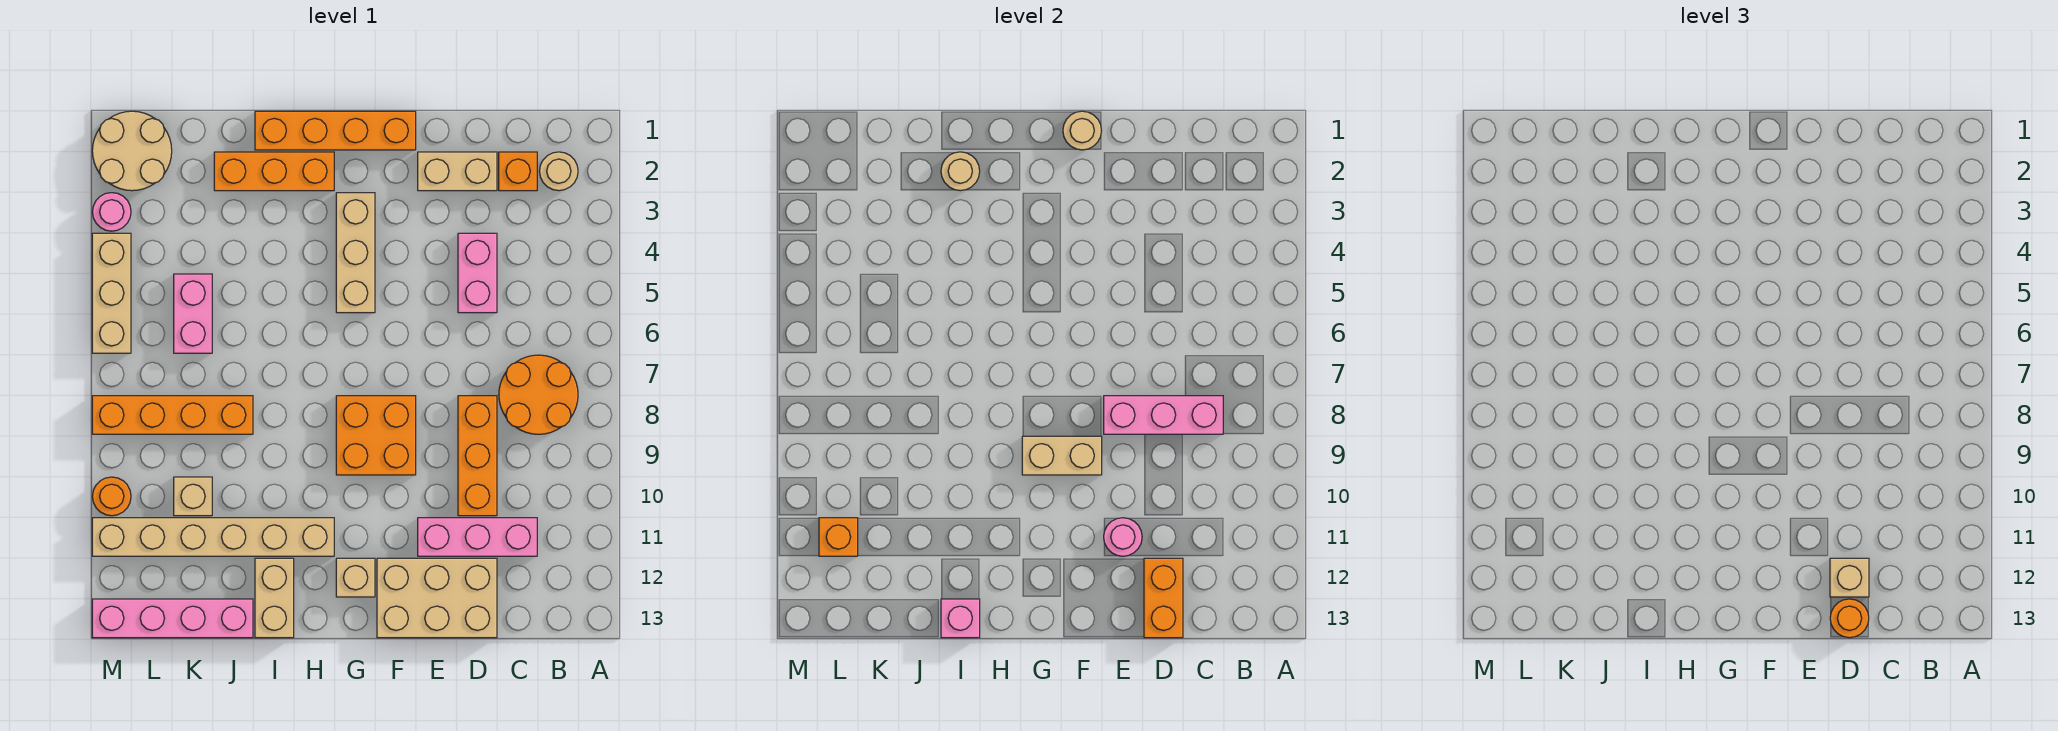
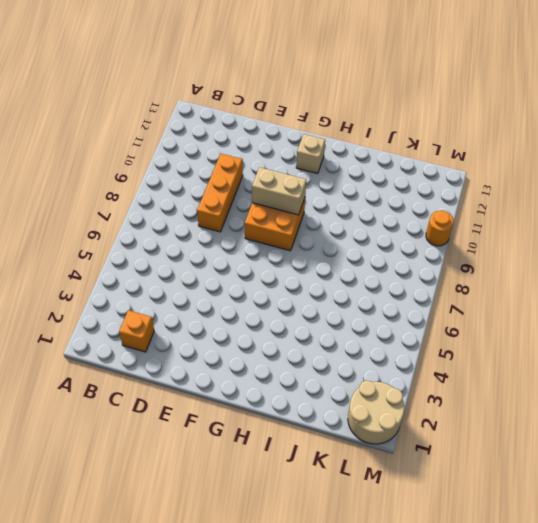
none -> tan round brick B2 level 1
none -> orange round brick B7:C8 level 1
none -> pink brick C11:E11 level 1
none -> tan brick D2:E2 level 1

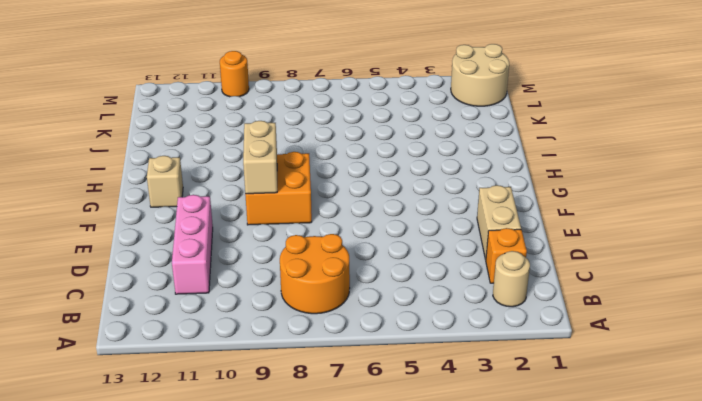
none -> pink brick D4:D5 level 1
none -> orange brick D8:D10 level 1
none -> tan brick D12:F13 level 1
none -> orange brick F1:I1 level 1

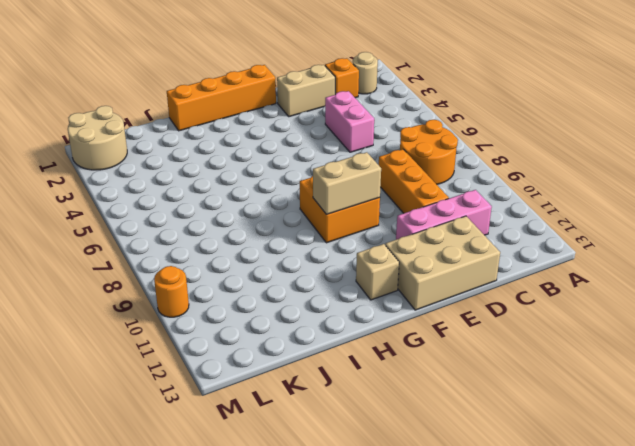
none -> tan brick G3:G5 level 1
none -> orange brick H2:J2 level 1
none -> tan brick H11:M11 level 1
none -> tan brick I12:I13 level 1

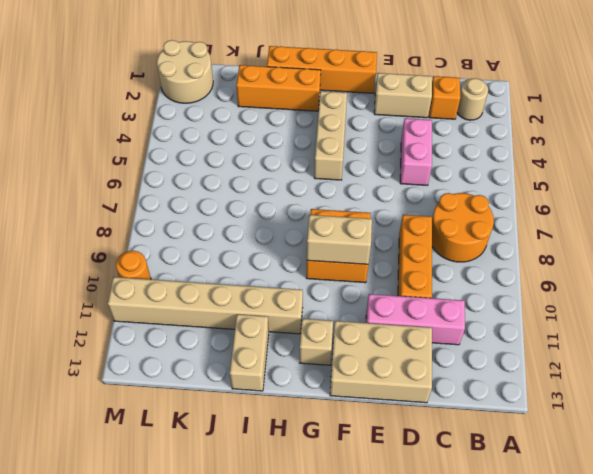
none -> orange brick J8:M8 level 1
none -> pink brick J13:M13 level 1
none -> pink brick K5:K6 level 1
none -> tan brick K10 level 1

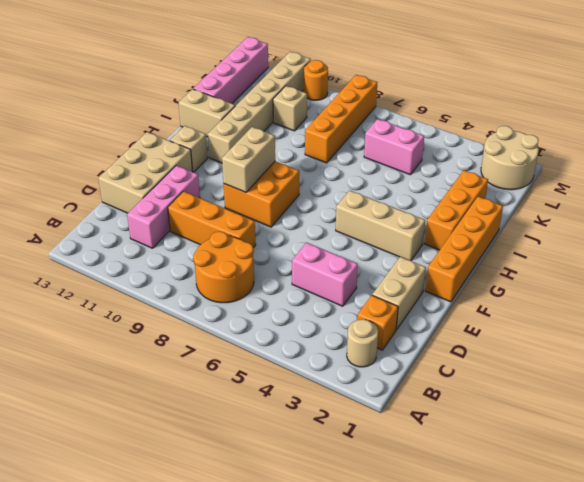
none -> pink round brick M3 level 1
none -> tan brick M4:M6 level 1
none -> pink brick C8:E8 level 2
none -> orange brick D12:D13 level 2

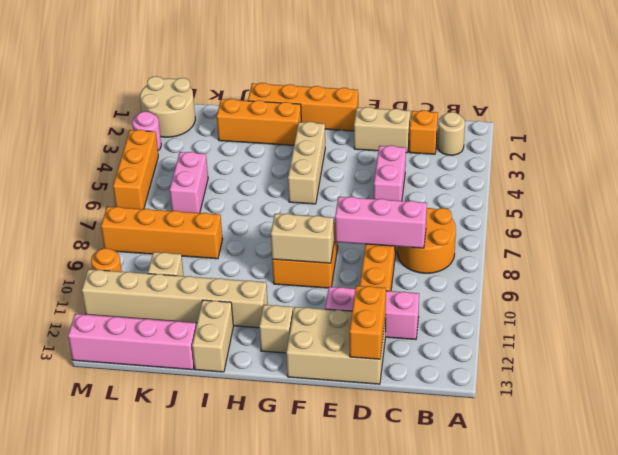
orange brick M4:M6 level 1 -> tan brick M4:M6 level 1
none -> pink round brick E11 level 2
none -> tan round brick F1 level 2
none -> tan round brick I2 level 2
none -> pink brick I13 level 2

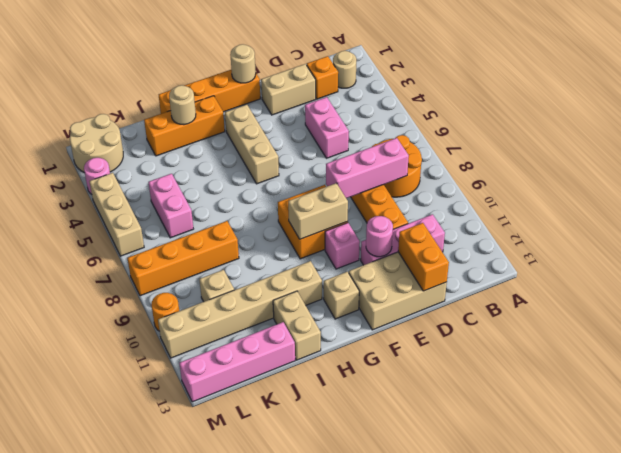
pink brick F10 level 1 -> pink brick I13 level 2
none -> orange brick L11 level 2
none -> tan brick D12 level 3
none -> orange round brick D13 level 3

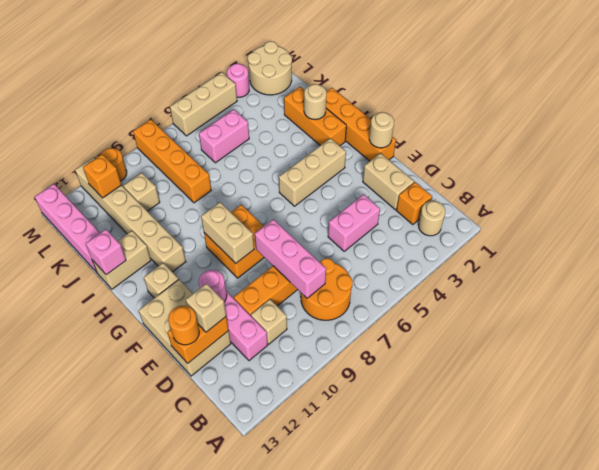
tan brick C10 level 1 -> none

